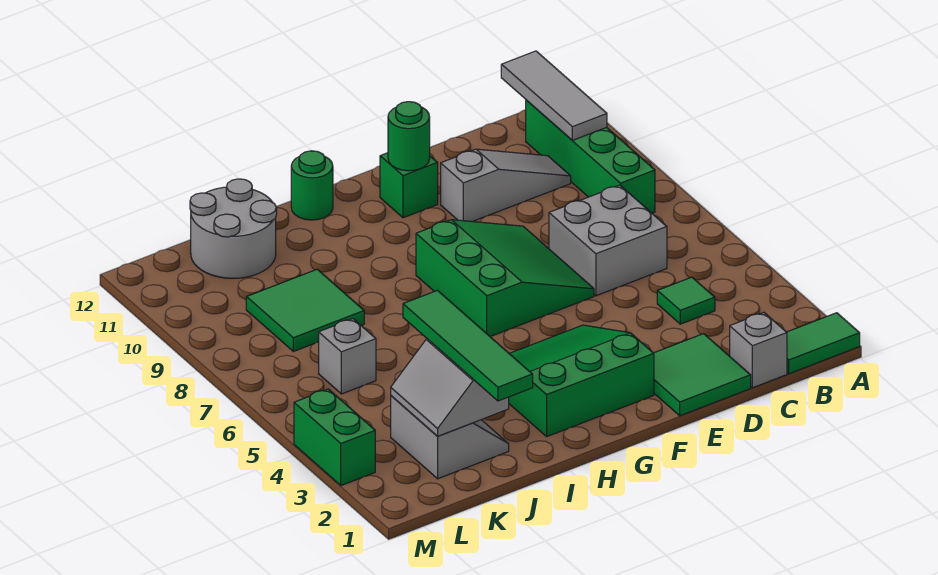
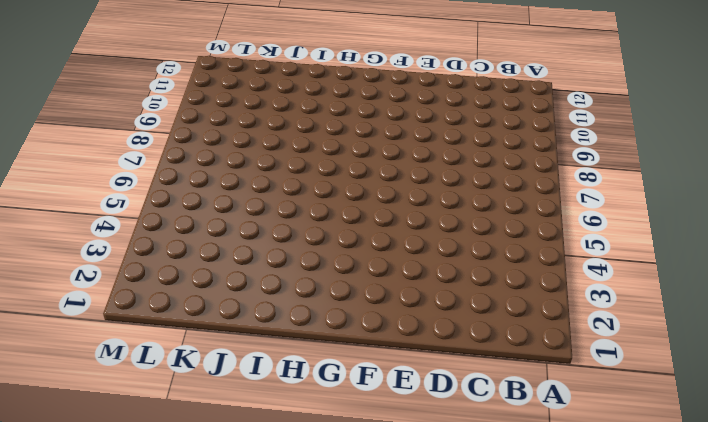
none -> green tile A1:B1 level 1
none -> green brick B8:B11 level 1
none -> grey brick C1 level 1

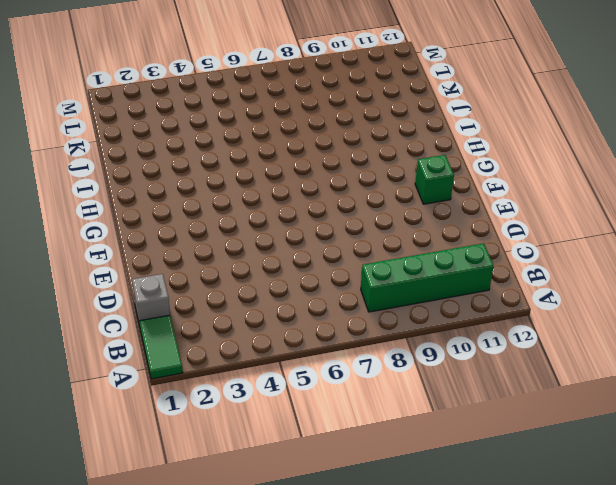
none -> green tile C4 level 1
none -> grey brick C6:D7 level 1
none -> grey slope C10:E10 level 1 top E

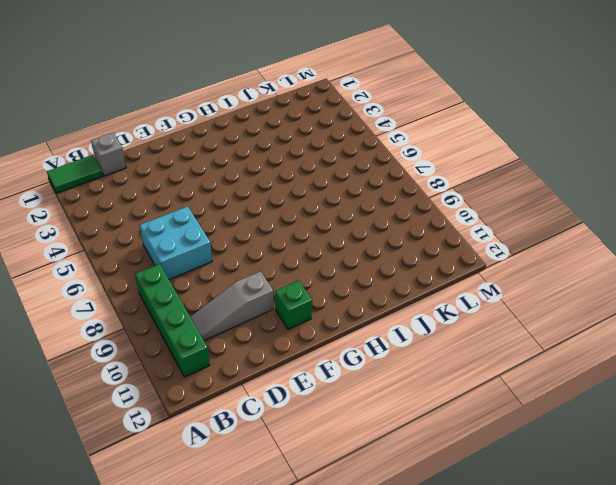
cyan brick C6:D7 level 1 -> grey brick C6:D7 level 1
none -> green tile C4 level 1
none -> green tile D1:E2 level 1
none -> green slope E6:G8 level 1 top G

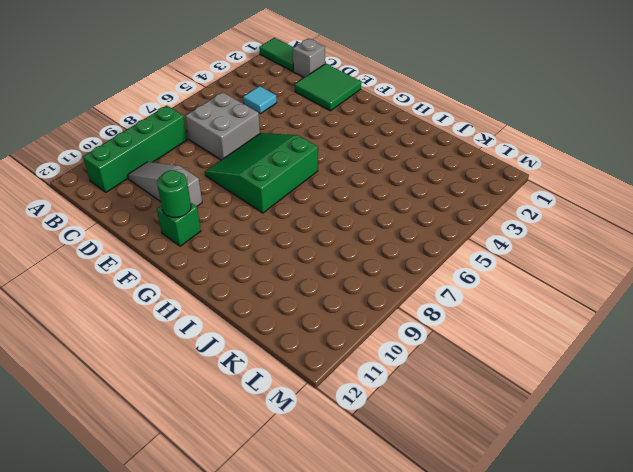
cyan tile C4 level 1 -> green tile C4 level 1
none -> green slope F2:H4 level 1 top 2
none -> green round brick H12 level 1
none -> grey slope J2:K3 level 1 top K

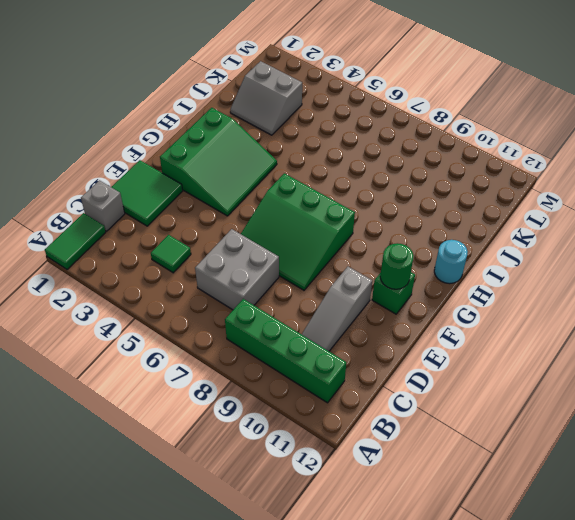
cyan round brick H12 level 1 -> green round brick H12 level 1
none -> green tile J8:K9 level 1
none -> grey round brick J11:K12 level 1
none -> grey brick K6 level 1

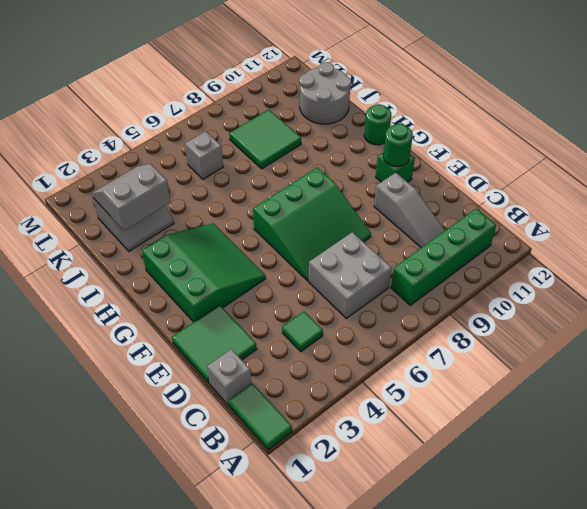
none -> green brick M3:M4 level 1
none -> grey tile B10:B12 level 2
none -> green tile J1:J4 level 3

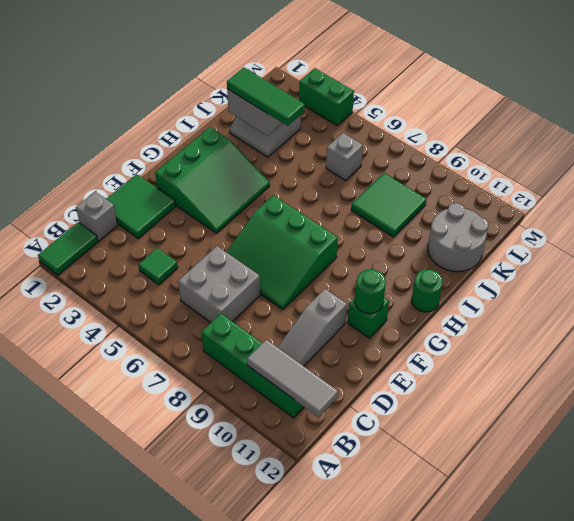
green tile J2:J4 level 3 -> green tile J1:J4 level 3

